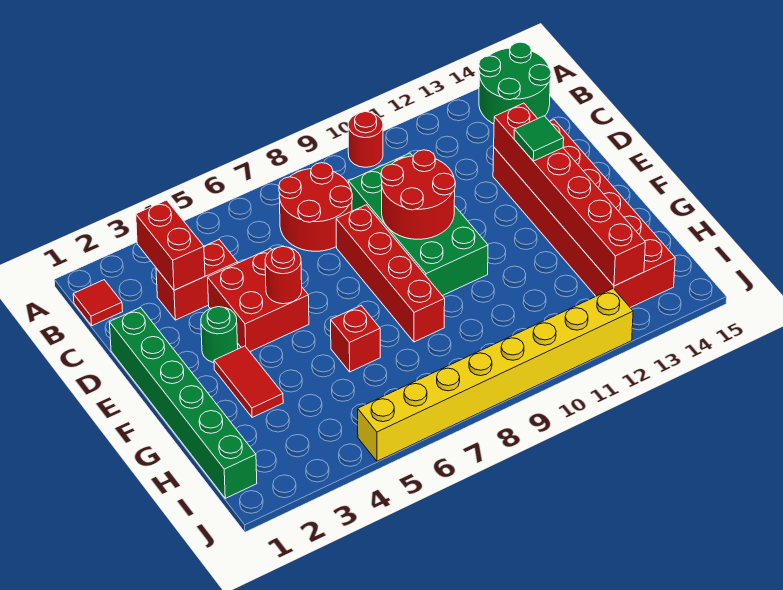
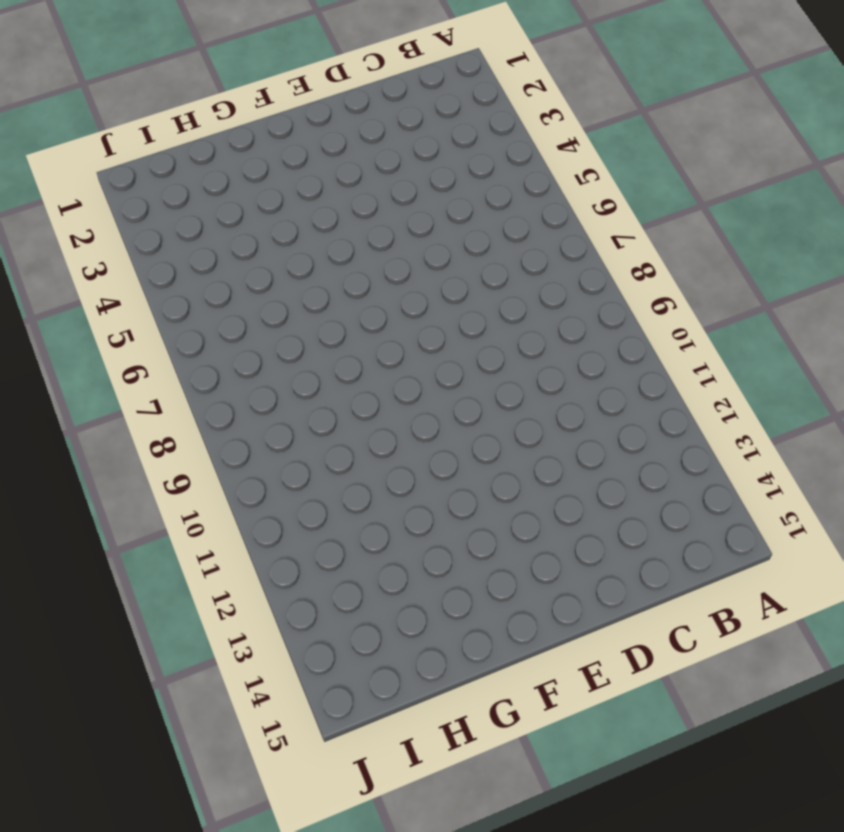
none -> red round brick A10 level 1
none -> green round brick A14:B15 level 1
none -> red tile B1 level 1

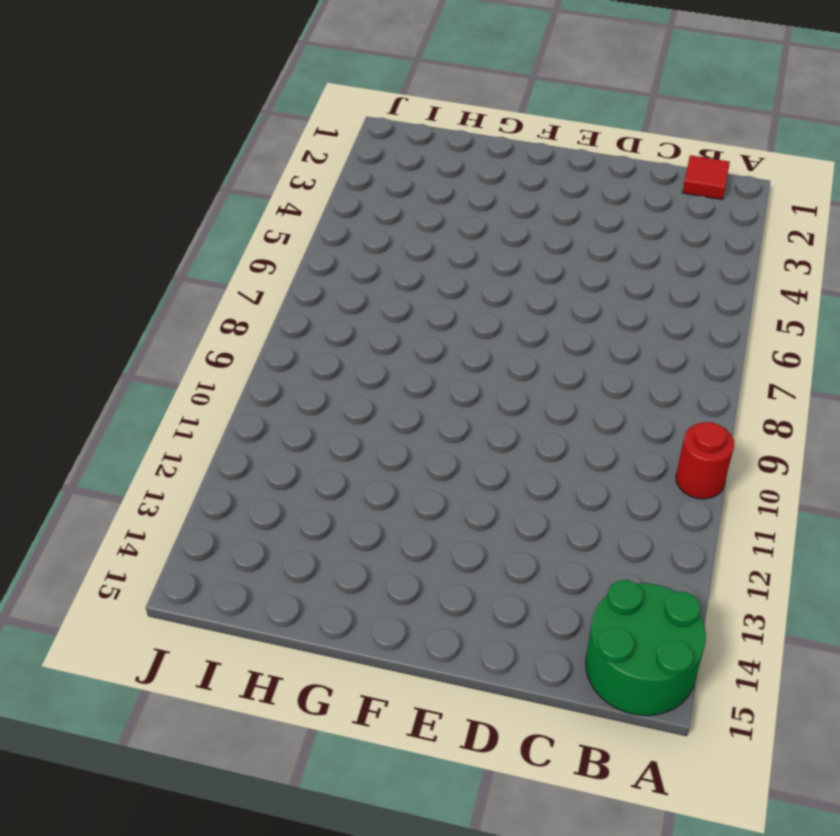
none -> red round brick B7:C8 level 1
none -> red brick C3:C4 level 1
none -> green brick C9:F10 level 1

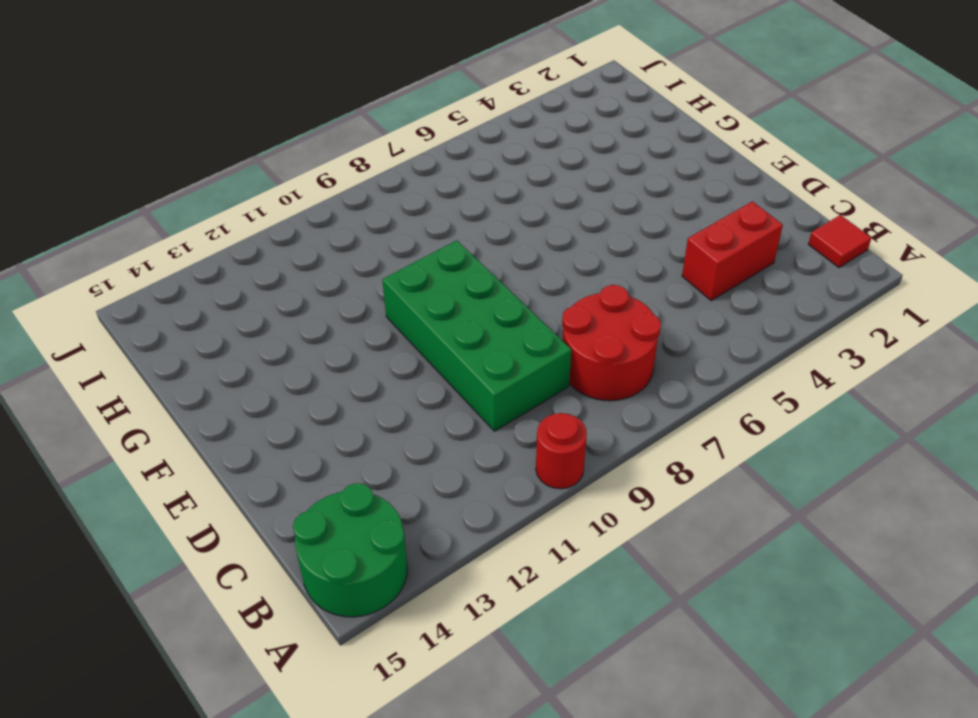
none -> green brick D1:I1 level 1
none -> red brick D4:E5 level 1
none -> red brick D8:G8 level 1

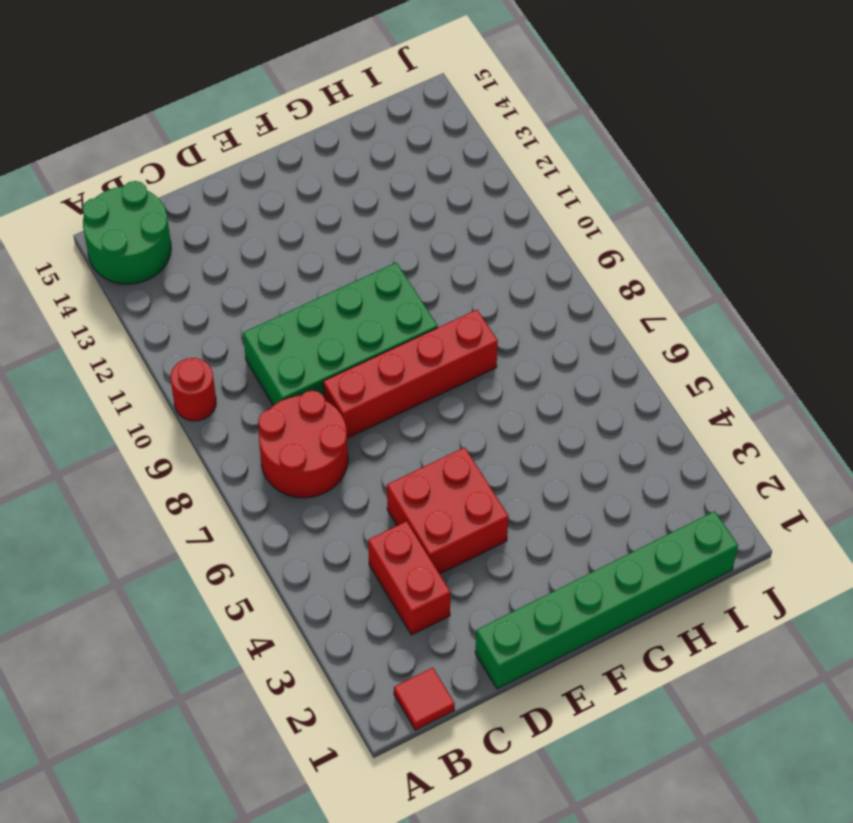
none -> red brick D13:I14 level 1
none -> green round brick E3 level 1
none -> red tile F3:G3 level 1

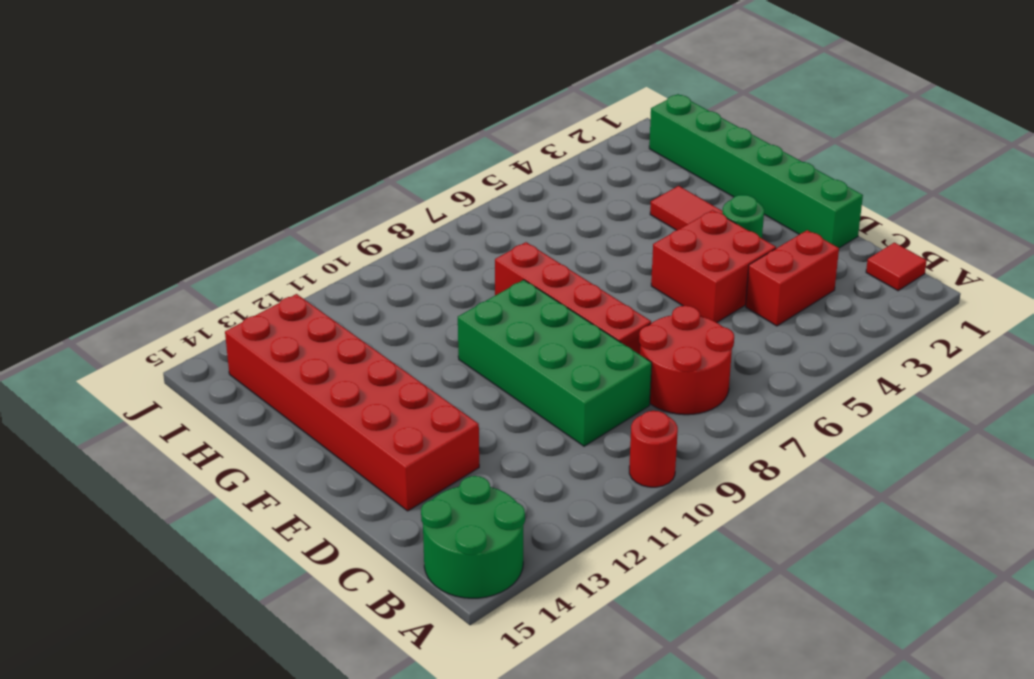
none -> red brick G6 level 1
none -> yellow brick J5:J12 level 1
none -> red brick B3:C3 level 2

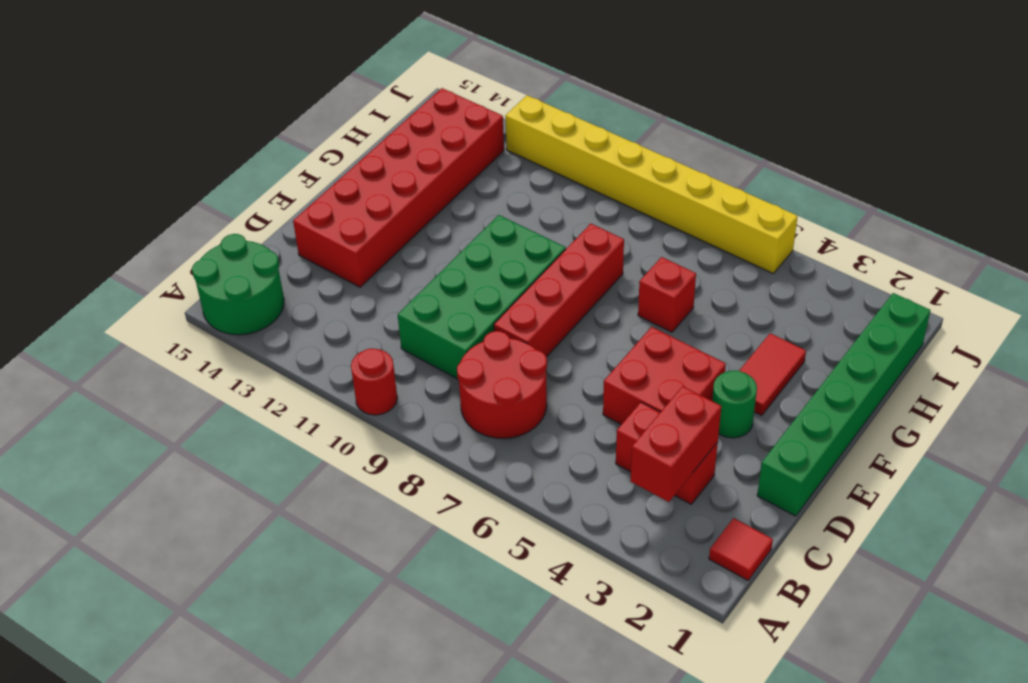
none -> red round brick D9:E10 level 2
none -> red brick D13:I13 level 2
none -> red round brick E5 level 2

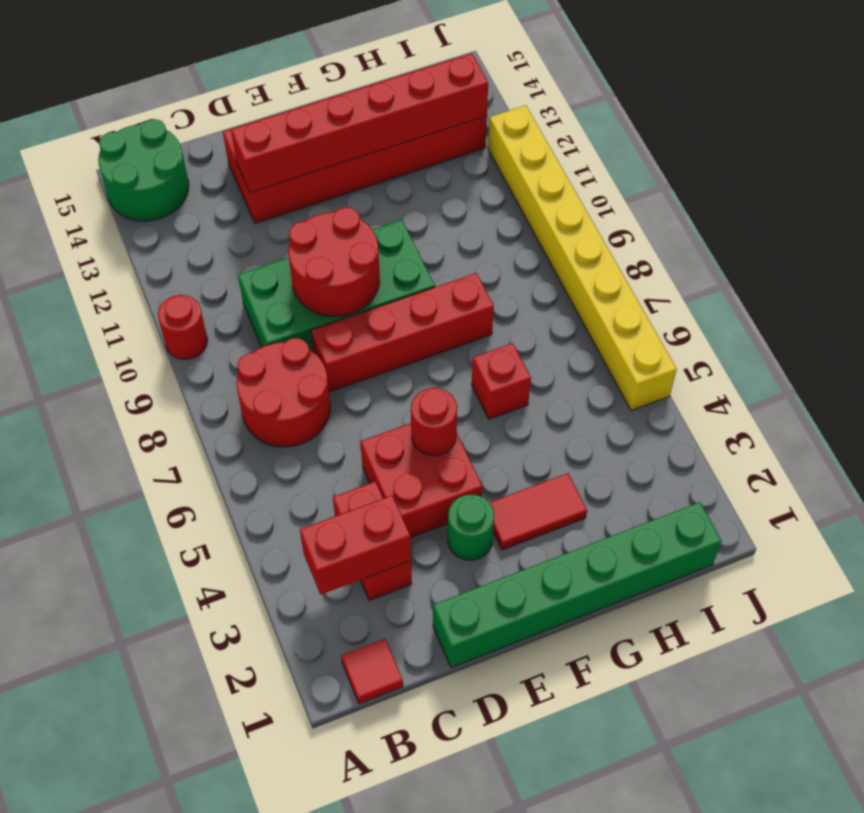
none -> green tile E13 level 3

